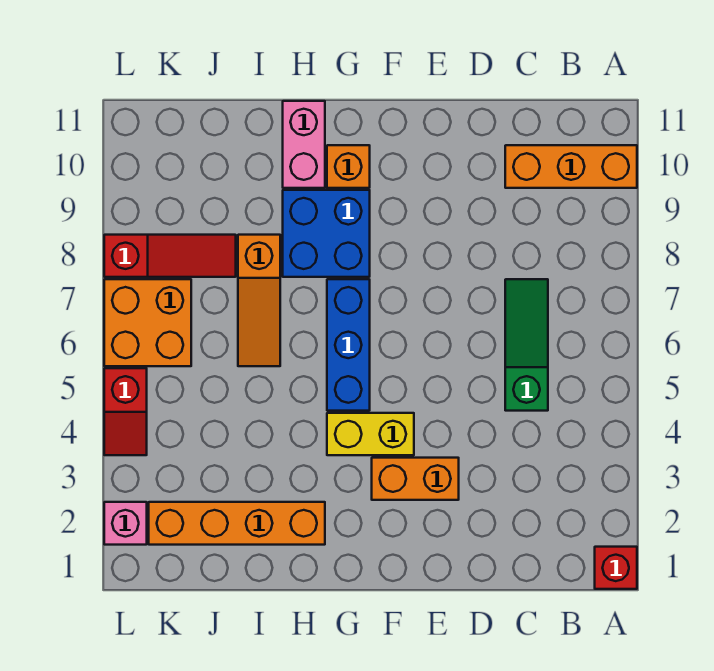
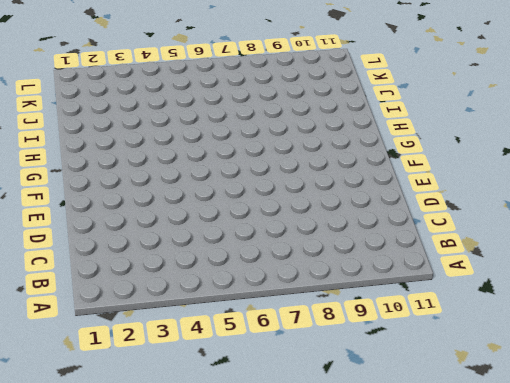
none -> red brick A1 level 1
none -> orange brick A10:C10 level 1
none -> green slope C5:C7 level 1 top 5

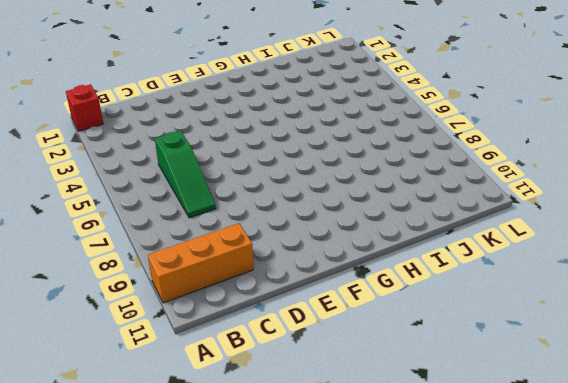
none -> orange brick E3:F3 level 1
none -> yellow brick F4:G4 level 1
none -> blue brick G5:G7 level 1

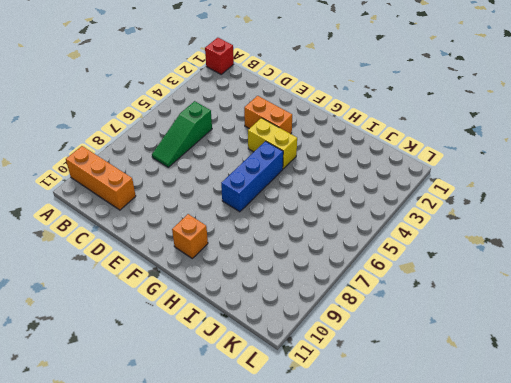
none -> blue brick G8:H9 level 1
none -> orange brick H2:K2 level 1
none -> pink brick H10:H11 level 1

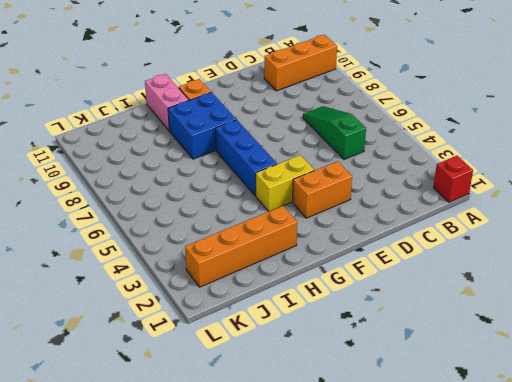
none -> orange slope I6:I8 level 1 top 8
none -> red slope J8:L8 level 1 top L
none -> orange brick K6:L7 level 1

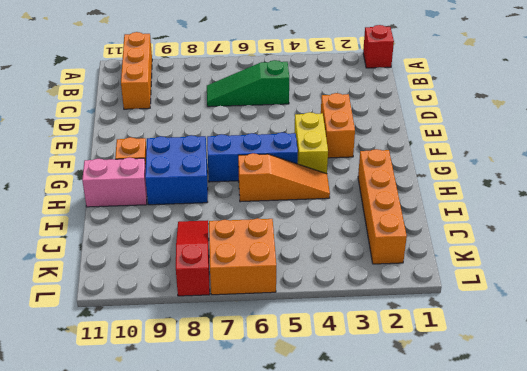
orange slope H4:H6 level 1 top 6 -> orange slope I6:I8 level 1 top 8
none -> pink brick L2 level 1
none -> red slope L4:L5 level 1 top 5

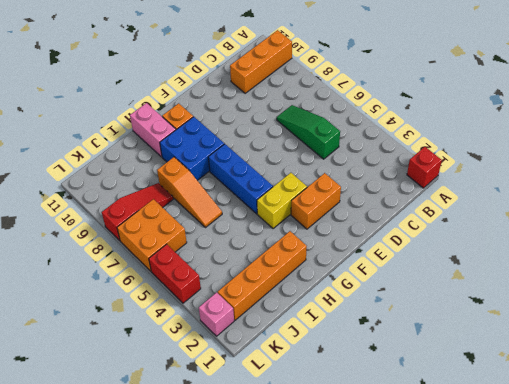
red brick L4:L5 level 1 -> red slope L4:L5 level 1 top 5

